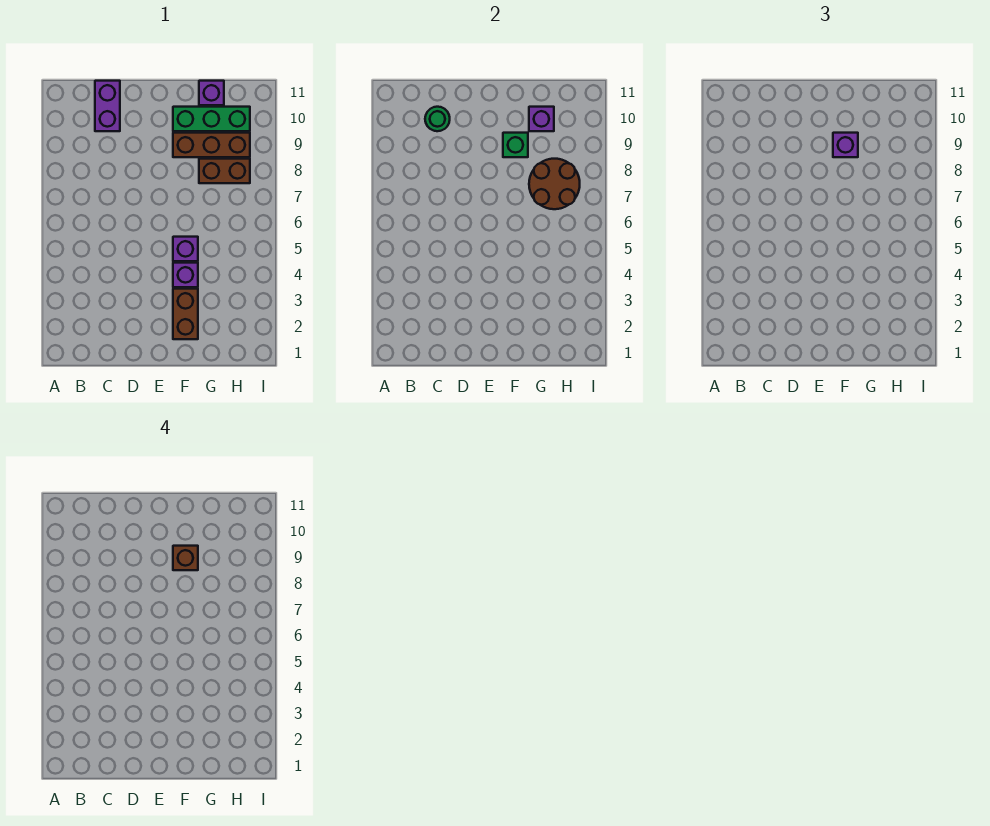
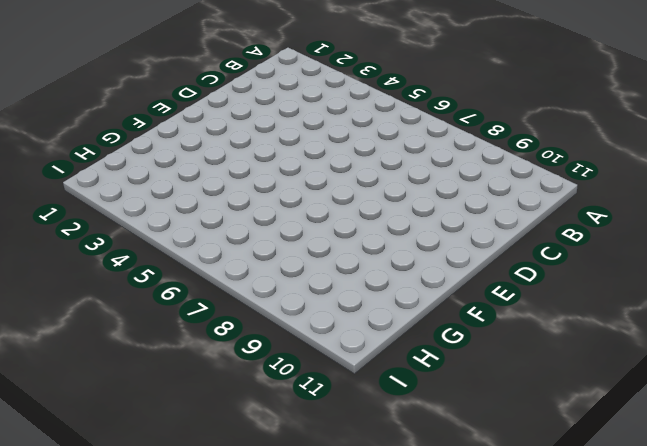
none -> purple brick C10:C11 level 1
none -> brown brick F2:F3 level 1
none -> purple brick F4 level 1

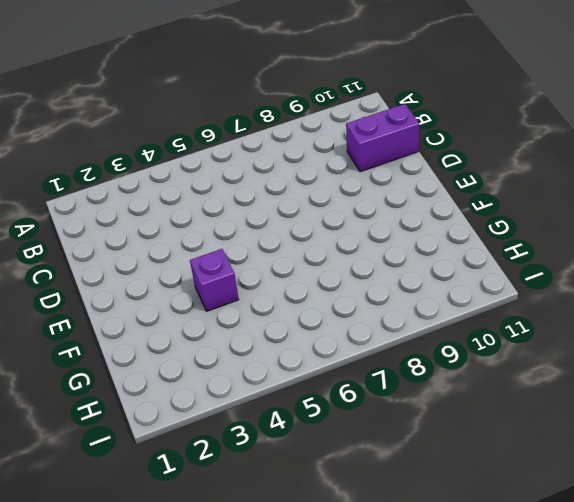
none -> brown brick F2:F3 level 1
none -> purple brick F5 level 1
none -> brown brick F9:H9 level 1

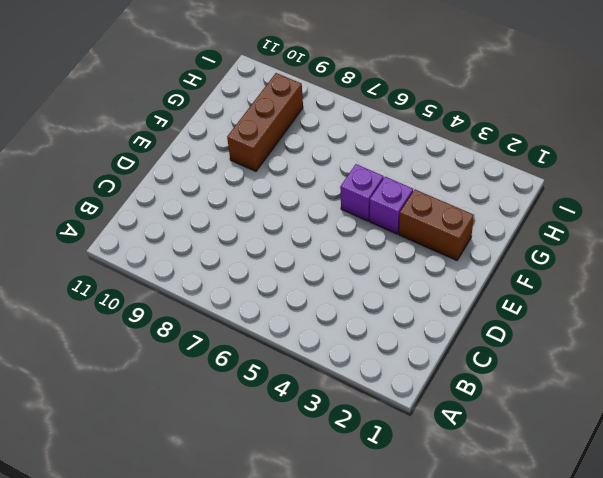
none -> purple brick C10:C11 level 1
none -> green brick F10:H10 level 1
none -> brown brick G8:H8 level 1

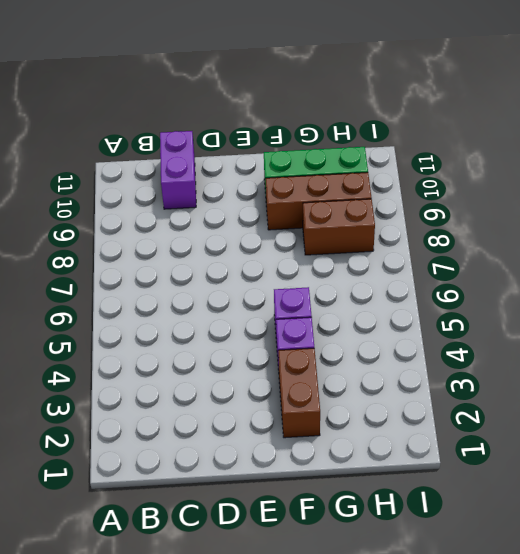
none -> purple brick G11 level 1
none -> green round brick C10 level 2
none -> green brick F9 level 2

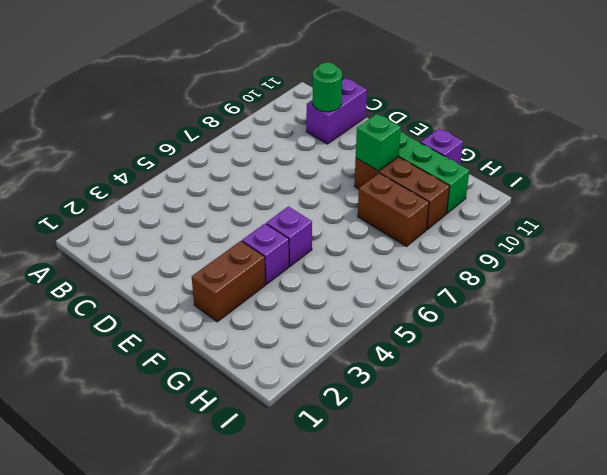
none -> brown round brick G7:H8 level 2
none -> purple brick G10 level 2
none -> purple brick F9 level 3

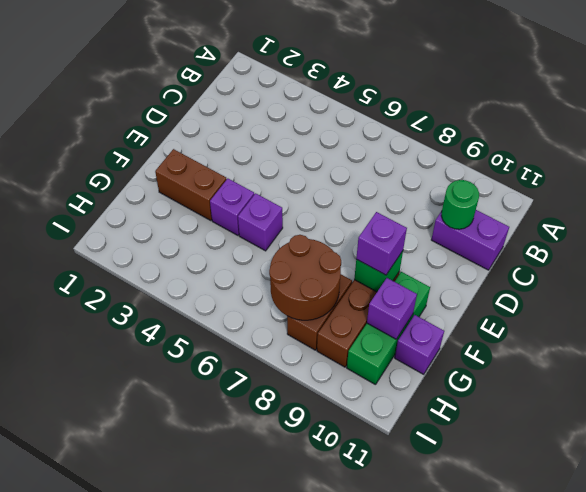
none -> brown brick F9 level 4

